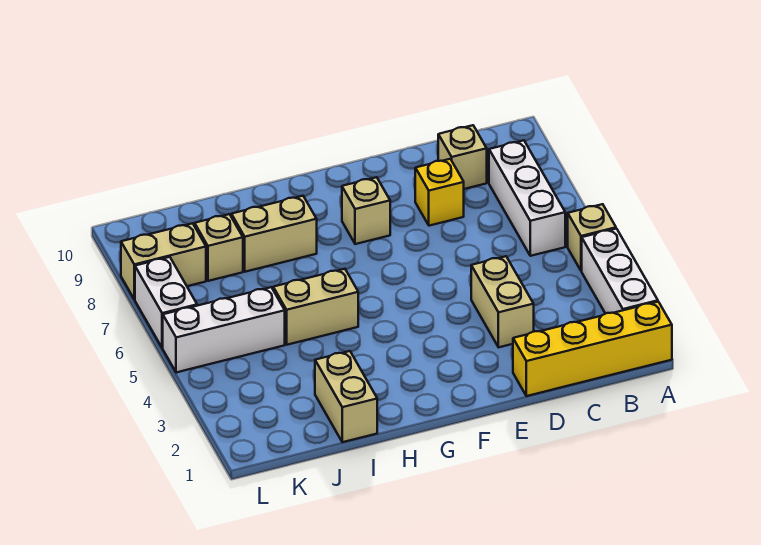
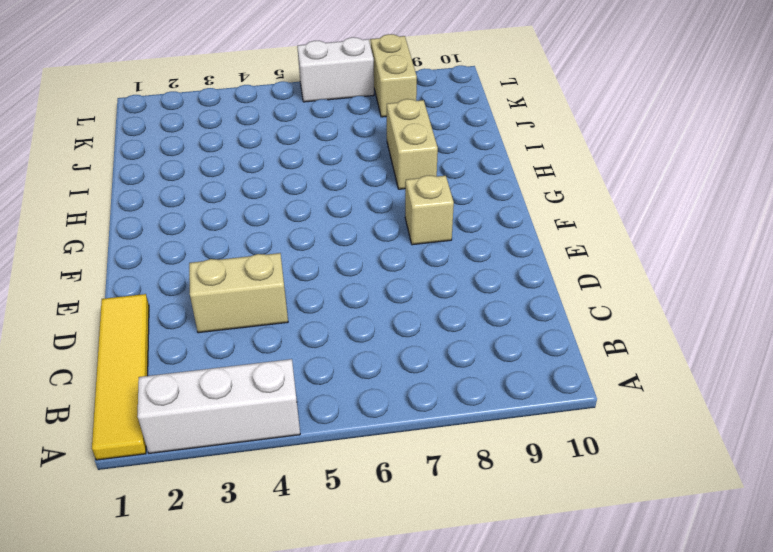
yellow tile A1:D1 level 1 -> yellow brick A1:D1 level 1
none -> tan brick A5 level 1
none -> white brick B6:B8 level 1
none -> tan brick C9 level 1

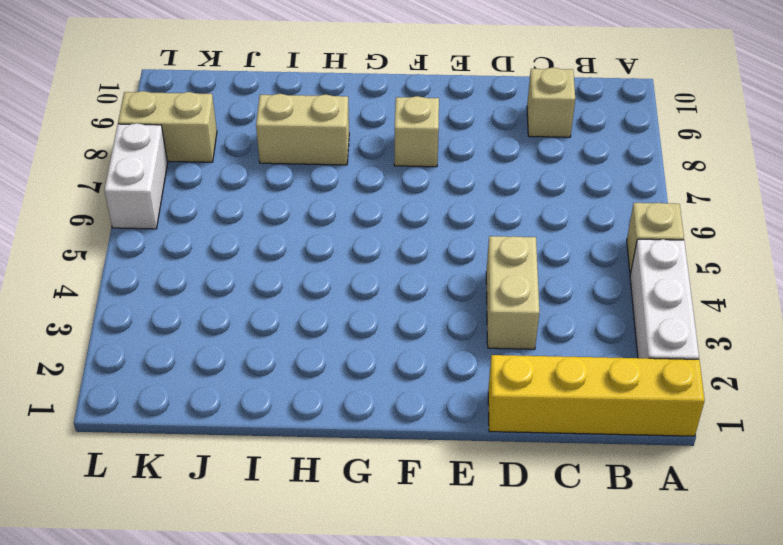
none -> white brick B6:B8 level 1
none -> yellow brick D8 level 1
none -> tan brick H5:I5 level 1

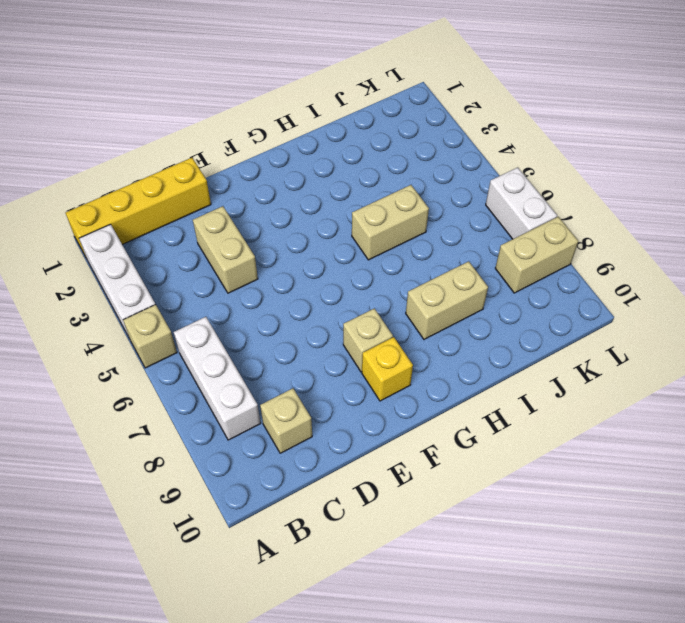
yellow brick F9 level 1 -> yellow brick D8 level 1
none -> tan brick I1:I2 level 1
none -> white brick J5:L5 level 1
none -> tan brick J8 level 1

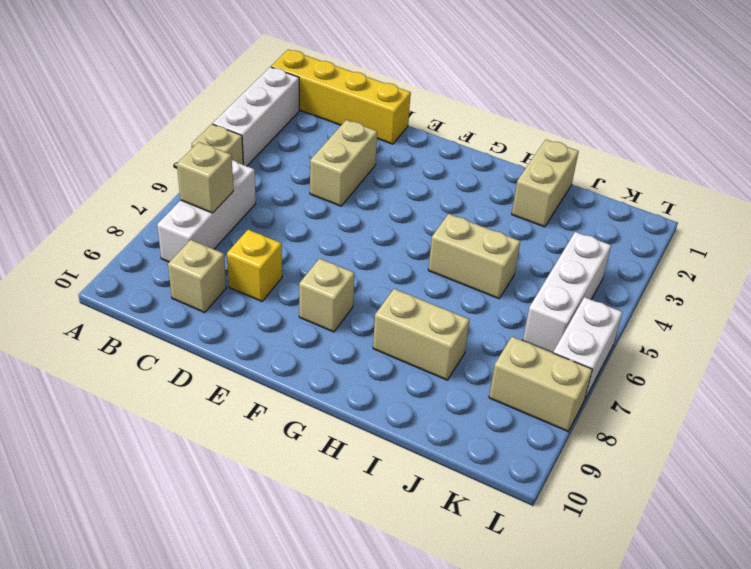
tan brick B7 level 2 -> tan brick J8 level 1
white brick K4:K6 level 1 -> white brick J5:L5 level 1

